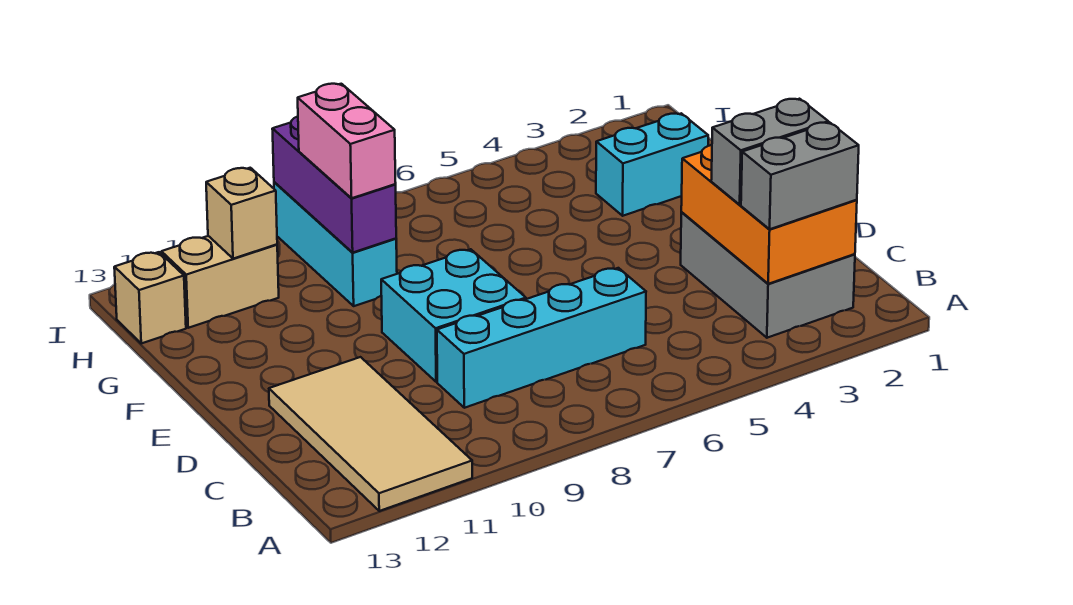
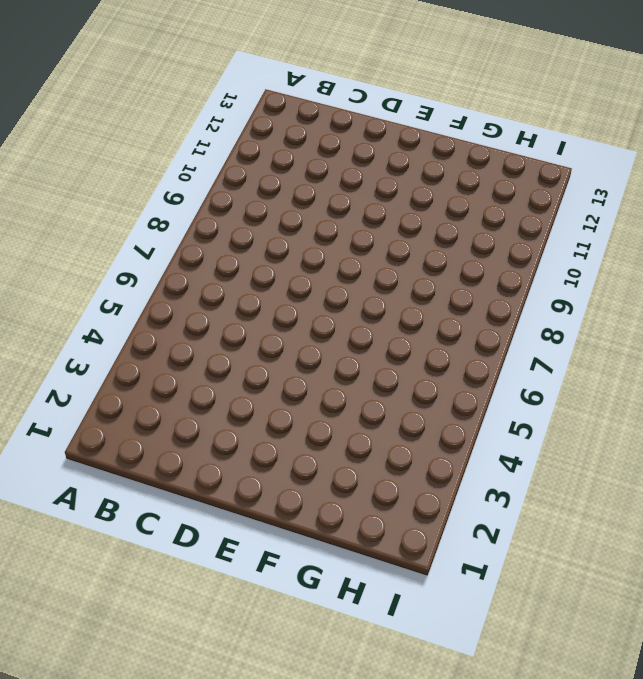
none -> tan tile A11:D12 level 1
none -> grey brick B2:D3 level 1
none -> cyan brick C6:C9 level 1

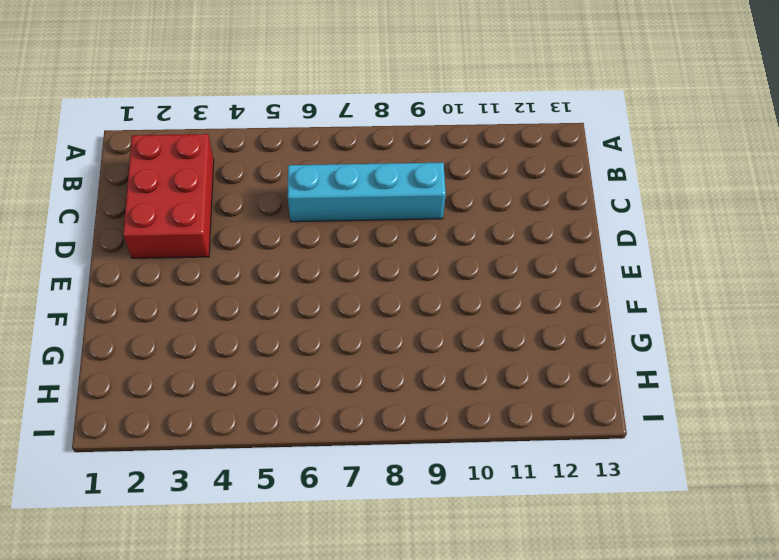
red brick B2:D3 level 1 -> grey brick B2:D3 level 1
none -> tan tile A11:D12 level 1
none -> cyan brick D8:E9 level 1
none -> cyan brick G2:G3 level 1

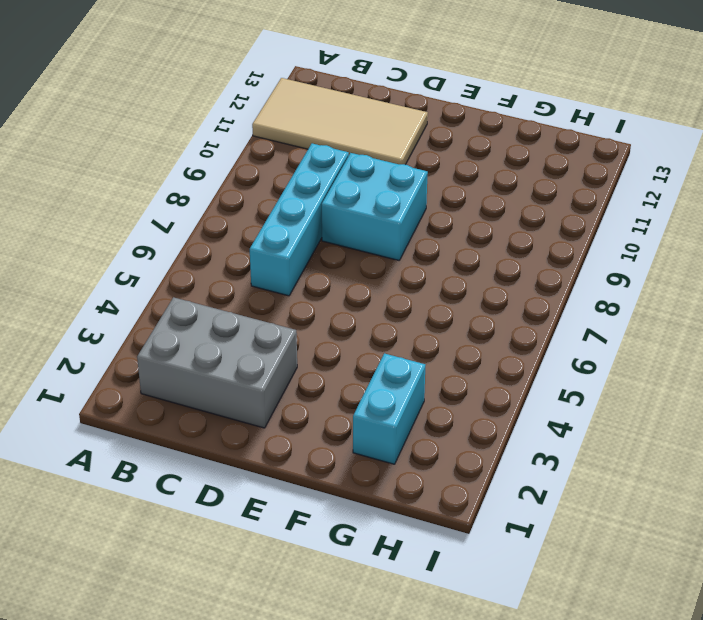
none -> cyan brick G9:I9 level 1
none -> tan brick H11:H12 level 1
none -> tan brick H13 level 1

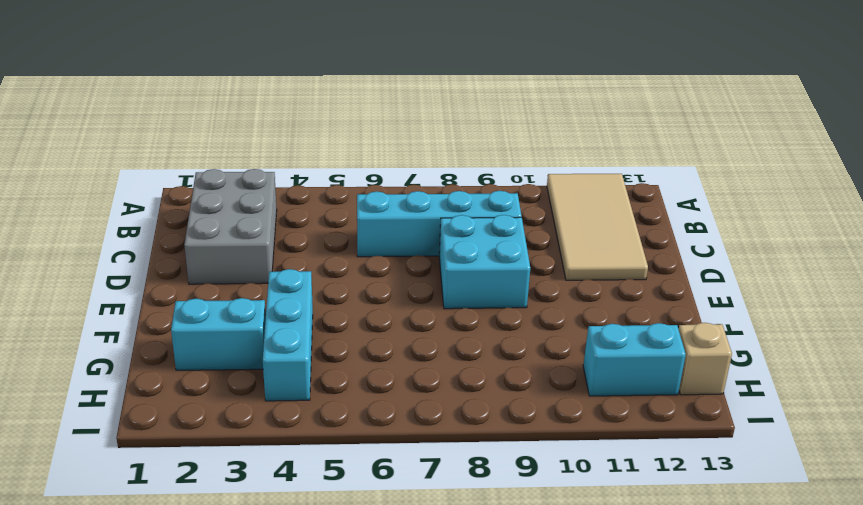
cyan brick F4:H4 level 1 -> cyan brick G9:I9 level 1
cyan brick H11:H12 level 1 -> tan brick H11:H12 level 1
none -> orange brick B2:D3 level 2
none -> purple brick G9:I9 level 2
none -> tan brick H11 level 2

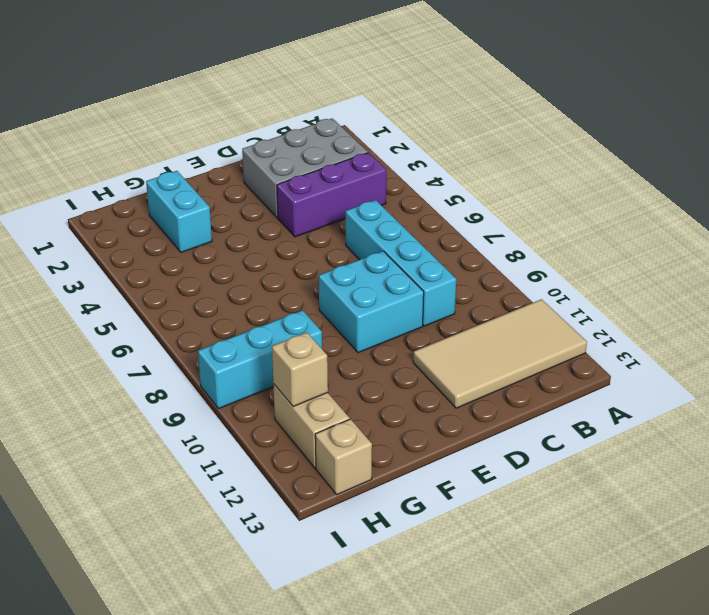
purple brick B4:D4 level 1 -> purple brick G9:I9 level 2
none -> orange brick B2:D3 level 2
none -> grey brick B2:B3 level 3
none -> grey brick C2:C3 level 3

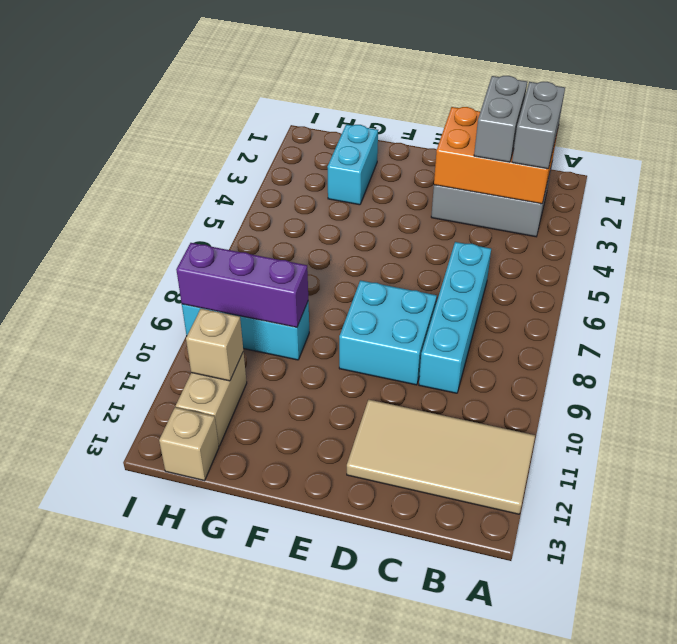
none -> pink brick G9:H9 level 3

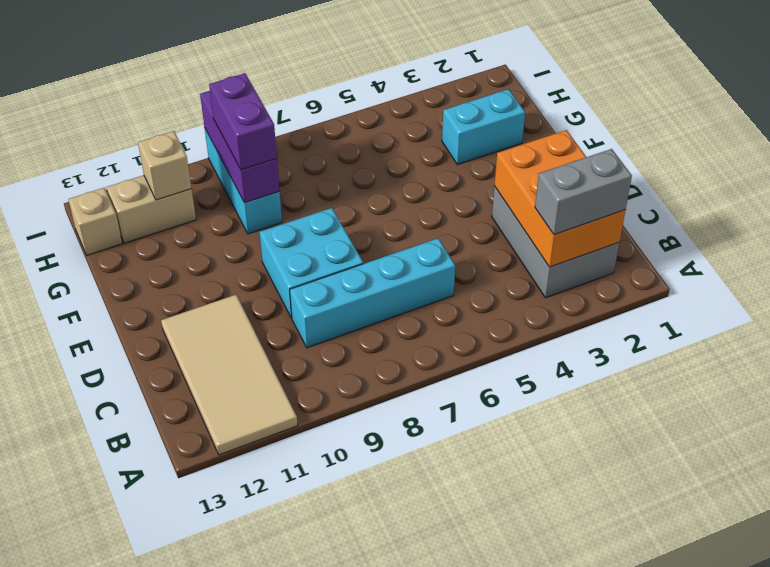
purple brick G9:H9 level 3 -> pink brick G9:H9 level 3
none -> grey brick C2:C3 level 3

